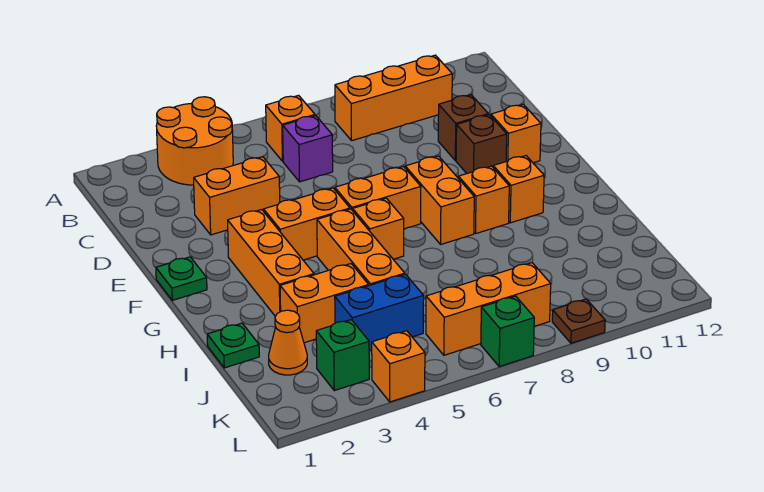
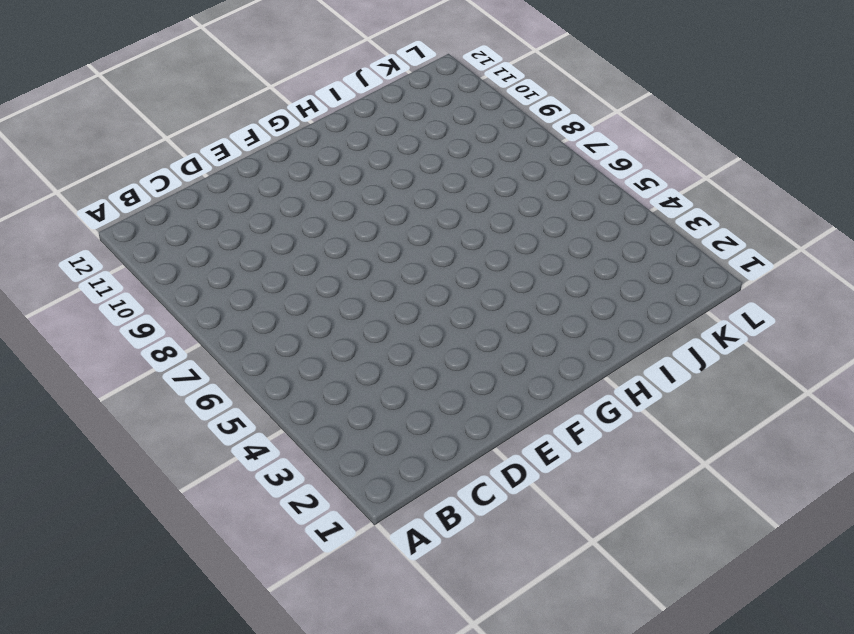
none -> orange round brick A3:B4 level 1
none -> orange brick B6 level 1
none -> orange brick B8:B10 level 1

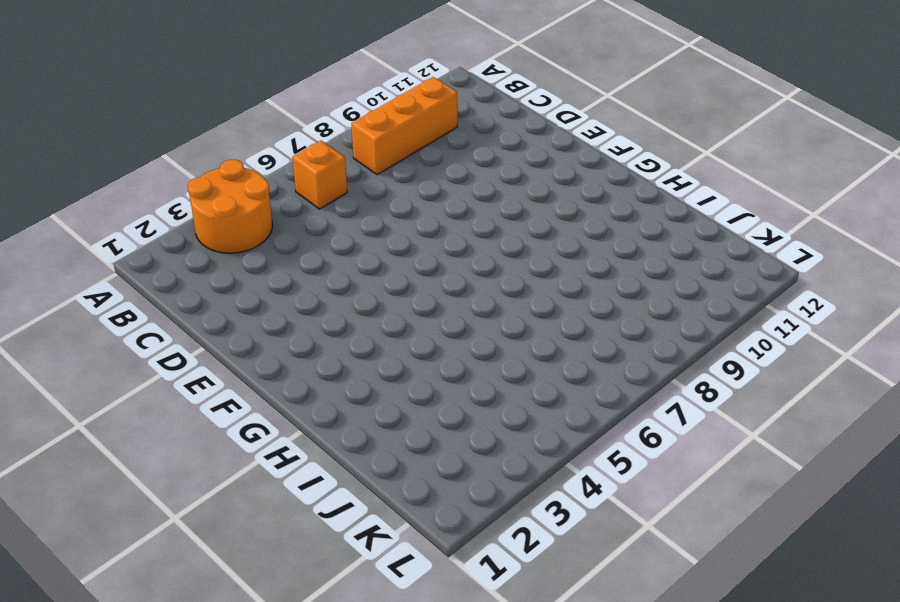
none -> purple brick C6 level 1
none -> orange brick D3:D4 level 1
none -> brown brick D10 level 1

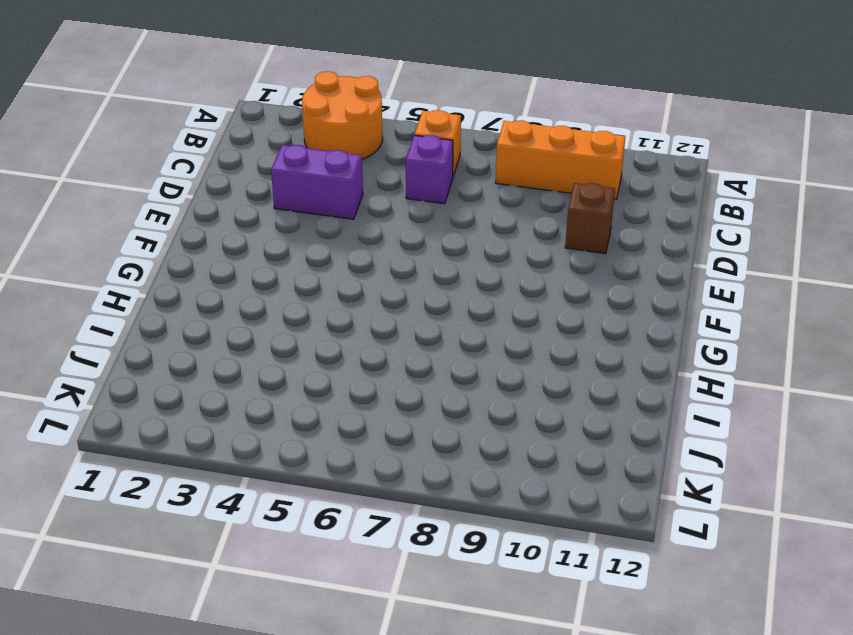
purple brick D3:D4 level 1 -> orange brick D3:D4 level 1
none -> brown brick E10 level 1
none -> orange brick E11 level 1
none -> green plate F1 level 1

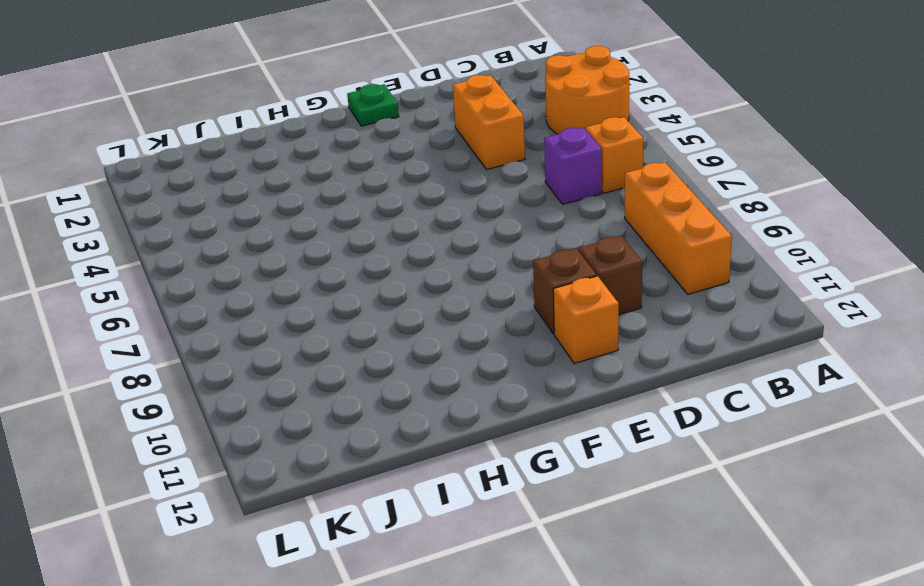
none -> orange brick F3:H3 level 1
none -> orange brick F4:F5 level 1
none -> orange brick F6:F7 level 1

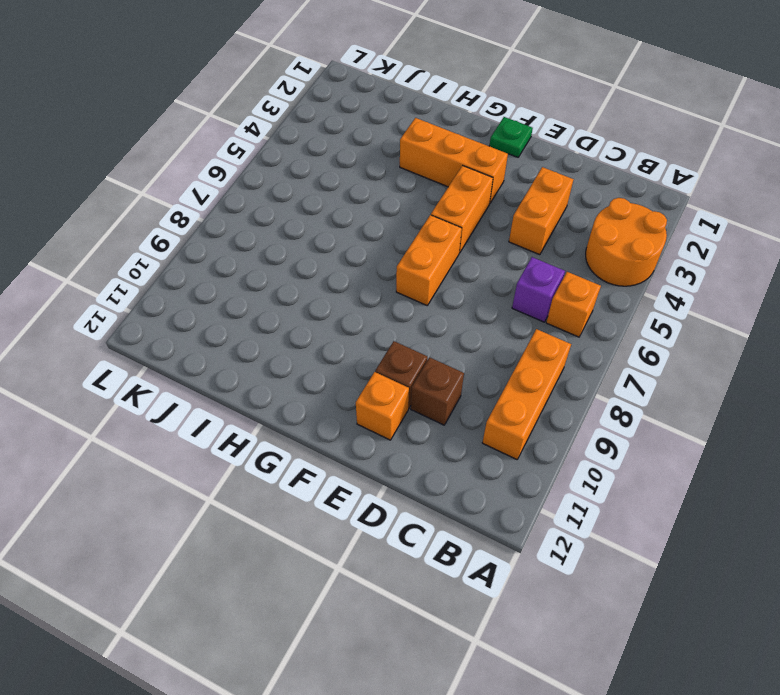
none -> orange brick F8:G8 level 1
none -> orange brick G5:I5 level 1
none -> orange brick G6 level 1

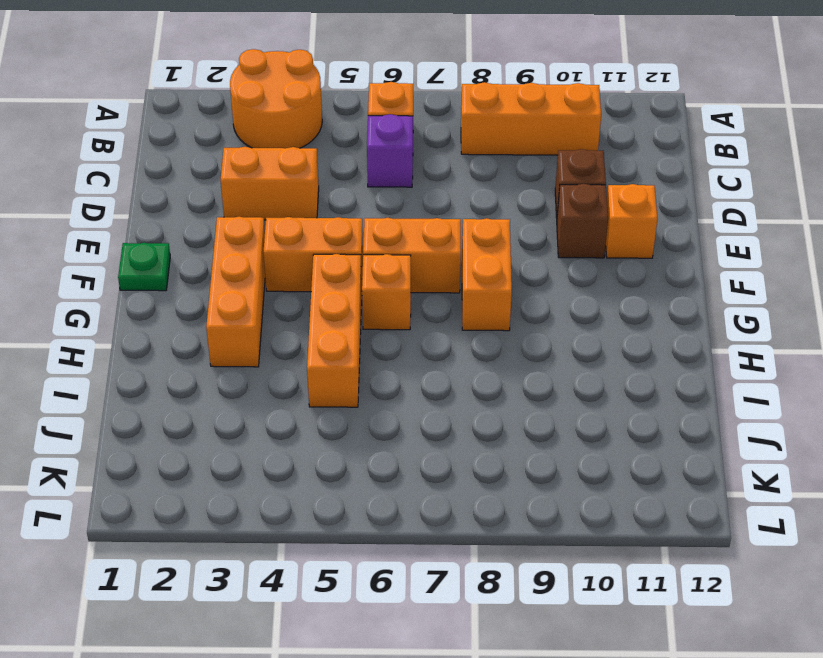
none -> orange brick G9 level 1
none -> orange brick G10 level 1
none -> green plate I1 level 1

